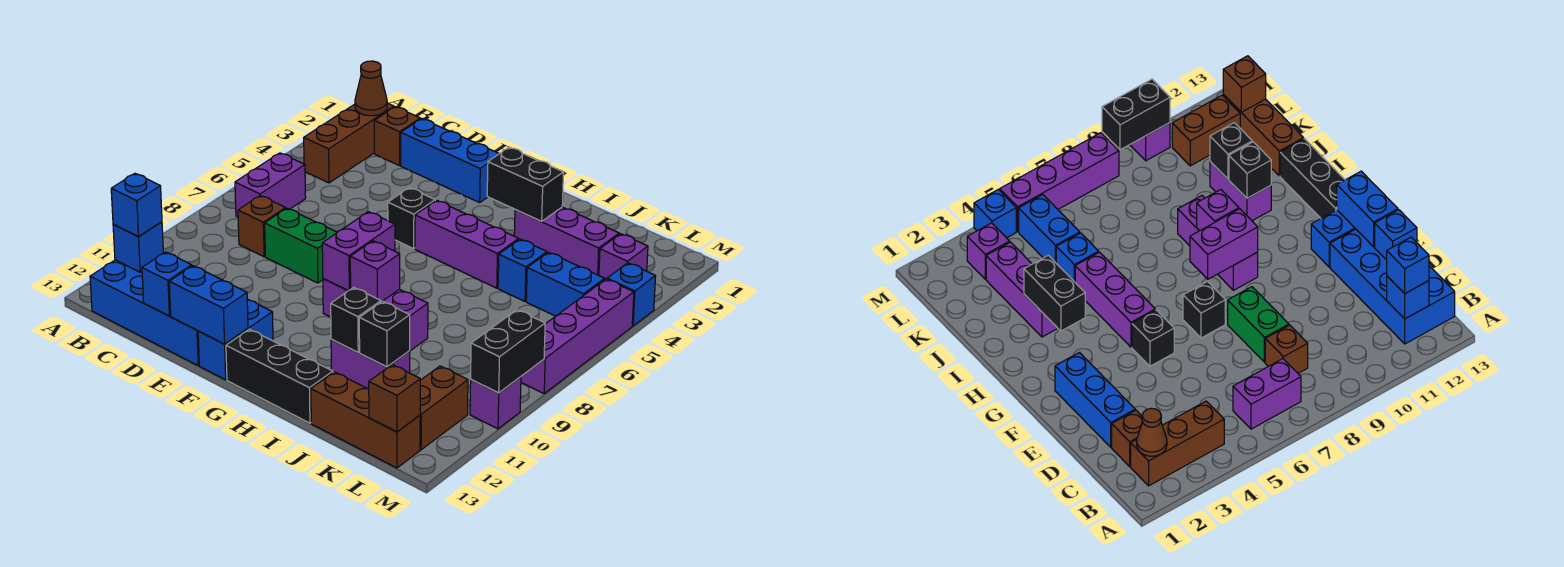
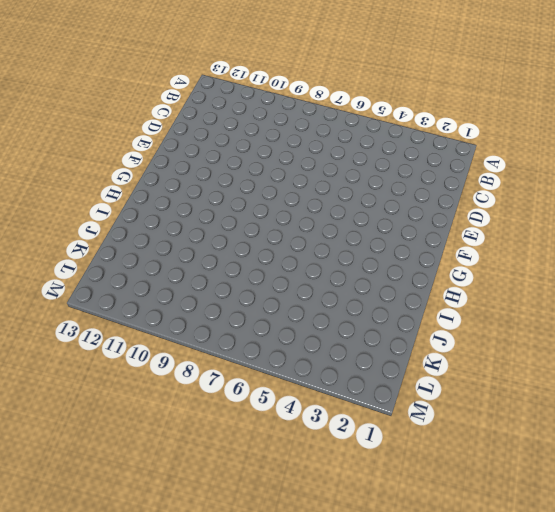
none -> brown brick B2:B4 level 1
none -> purple brick B6:B7 level 1
none -> blue brick B12:E13 level 1
none -> brown brick C2 level 1

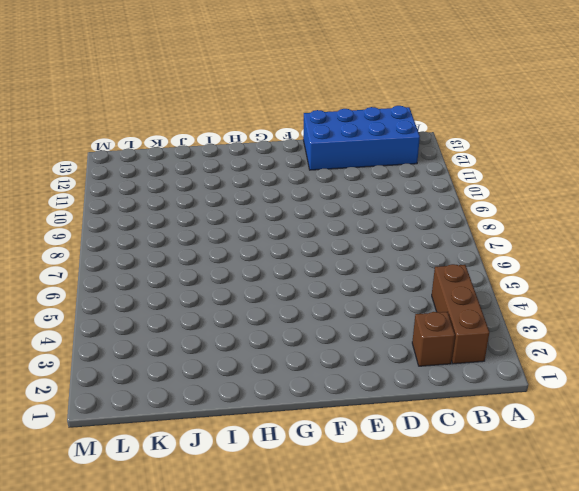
none -> purple brick B6:B7 level 1
none -> brown brick C8 level 1
none -> blue brick D2:F2 level 1
none -> green brick D8:E8 level 1

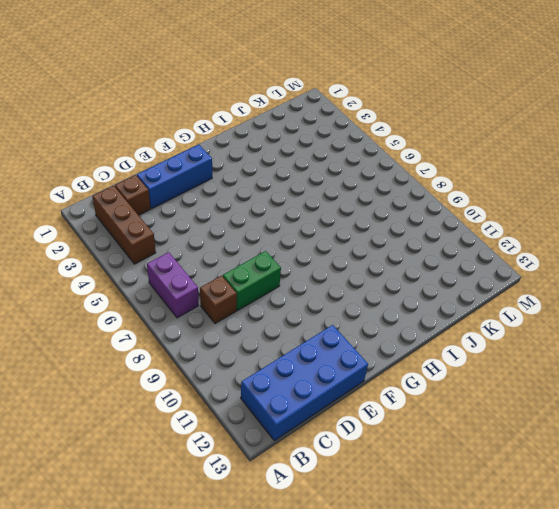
none -> black brick F5 level 1
none -> black brick F7 level 1
none -> blue brick F12:F13 level 1
none -> purple brick G5:I5 level 1

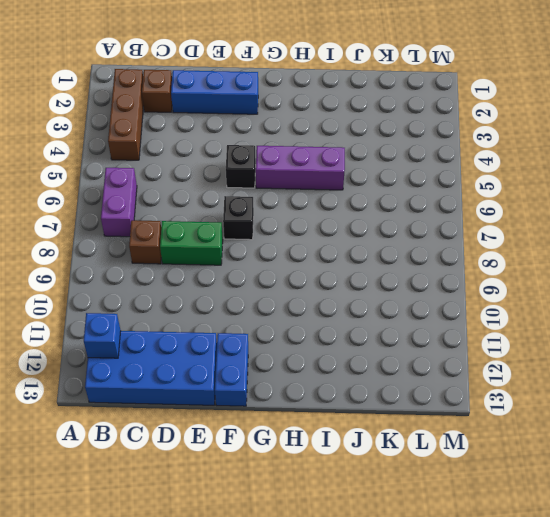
none -> purple brick G9:I9 level 1
none -> black brick G13:I13 level 1
none -> purple brick I3:K3 level 1
none -> purple brick I11:J11 level 1

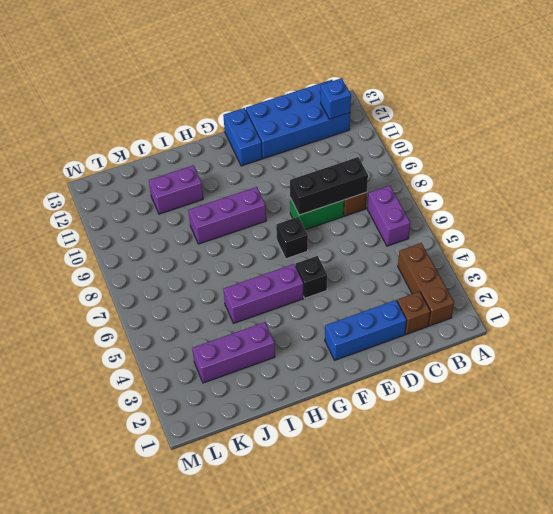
black brick C8:E8 level 2 -> black brick G13:I13 level 1
none -> blue brick J5 level 1
none -> brown brick J13:L13 level 1
none -> blue brick K5:L5 level 1
none -> purple brick L3 level 1

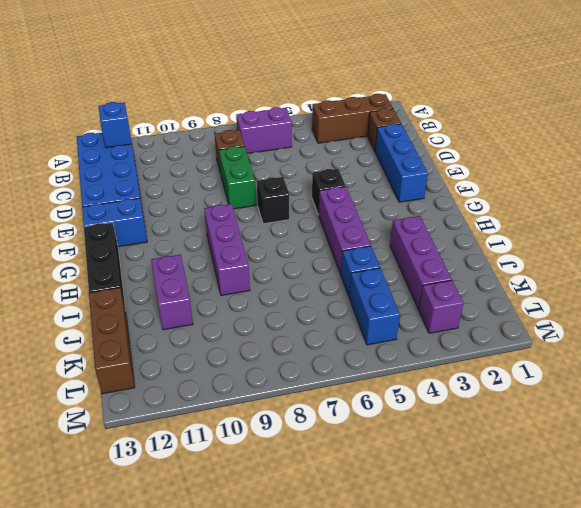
none -> brown brick L11:L12 level 1
none -> blue brick M4 level 1
none -> purple brick M5:M8 level 1
none -> purple brick M10 level 1

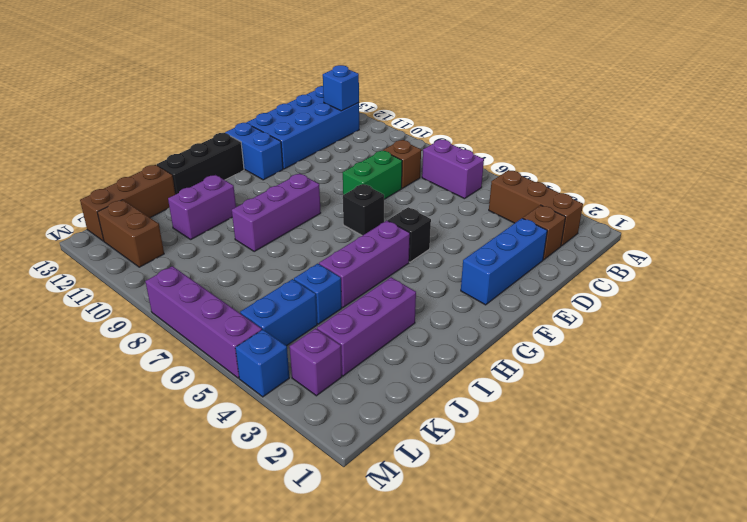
none -> purple brick M10 level 1
none -> brown cone B2 level 2
none -> blue brick D13 level 2
none -> blue brick E13:F13 level 2

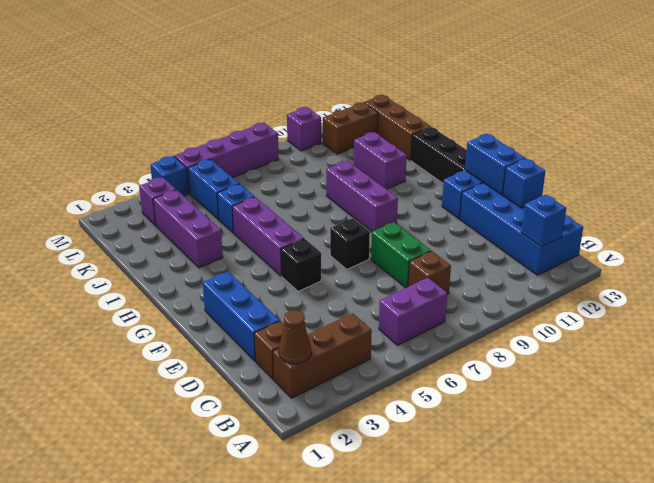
none -> purple brick G8:G9 level 2
none -> black brick H3:I3 level 2
none -> purple brick H9 level 2
none -> black brick I11 level 2

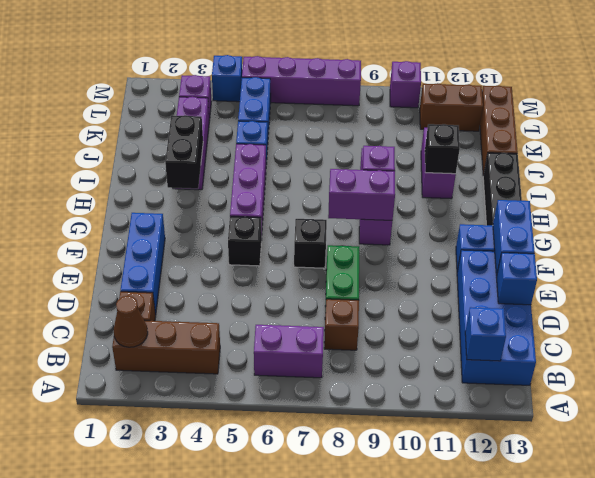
none -> black brick J11 level 2
none -> brown brick L13 level 2
none -> black brick M9:M10 level 2
none -> blue brick B12 level 3

